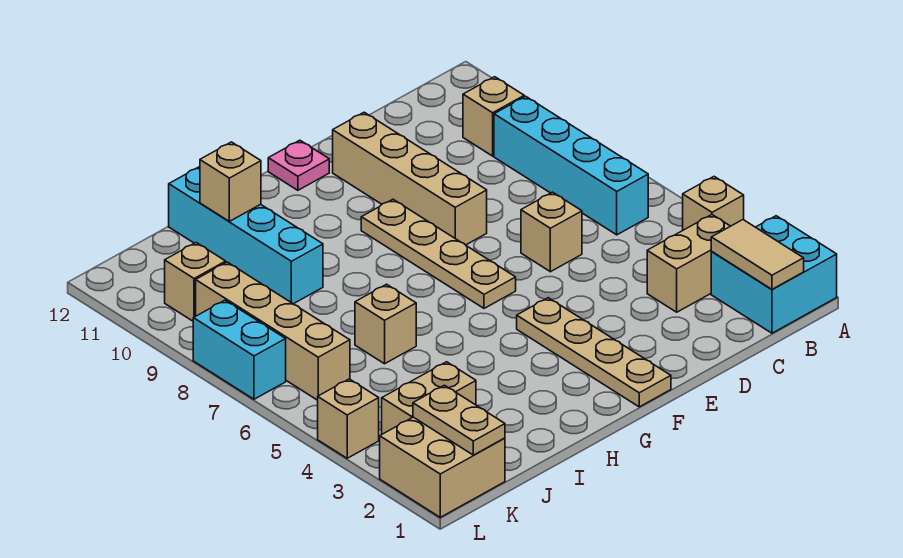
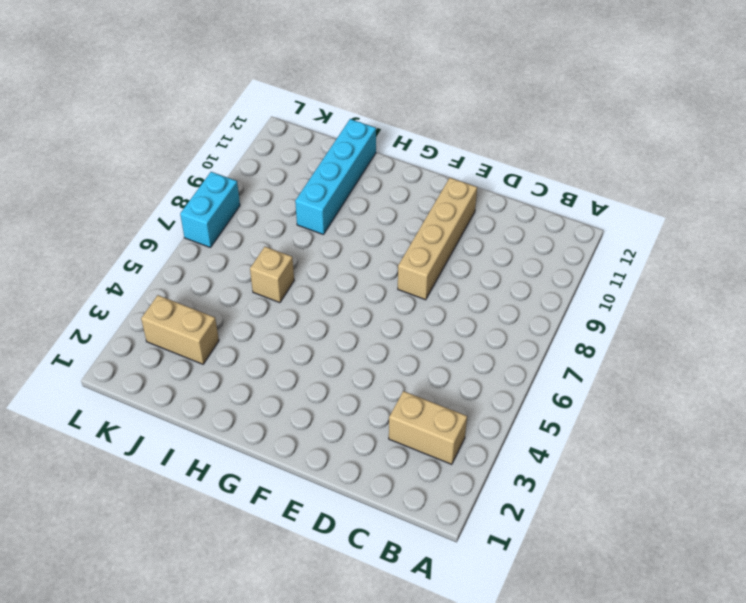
none -> cyan brick A1:B2 level 1
none -> tan brick A4 level 1
none -> cyan brick B6:B9 level 1

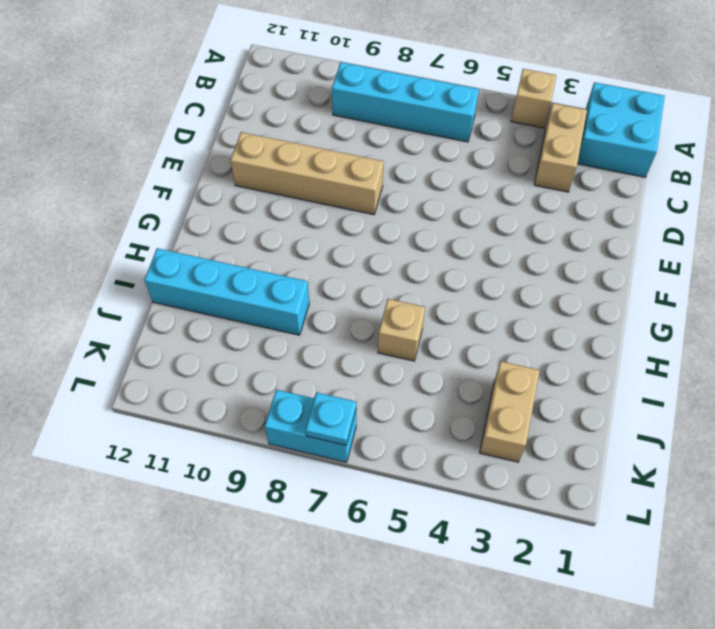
cyan plate L7 level 2 -> none
none -> tan brick B10 level 1
none -> tan brick D6 level 1
none -> tan plate F1:F4 level 1

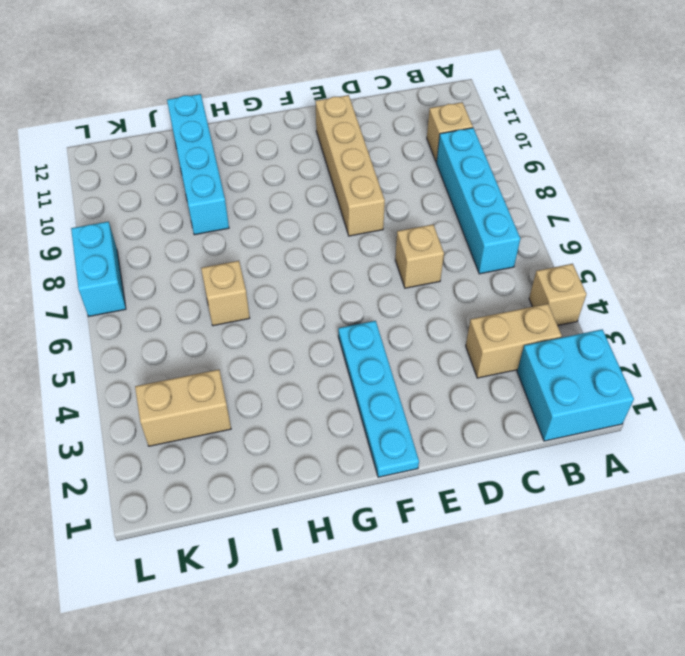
cyan plate F1:F4 level 1 -> tan plate F1:F4 level 1
none -> tan plate F6:F9 level 1
none -> pink plate F12 level 1
none -> tan brick K1:L2 level 1

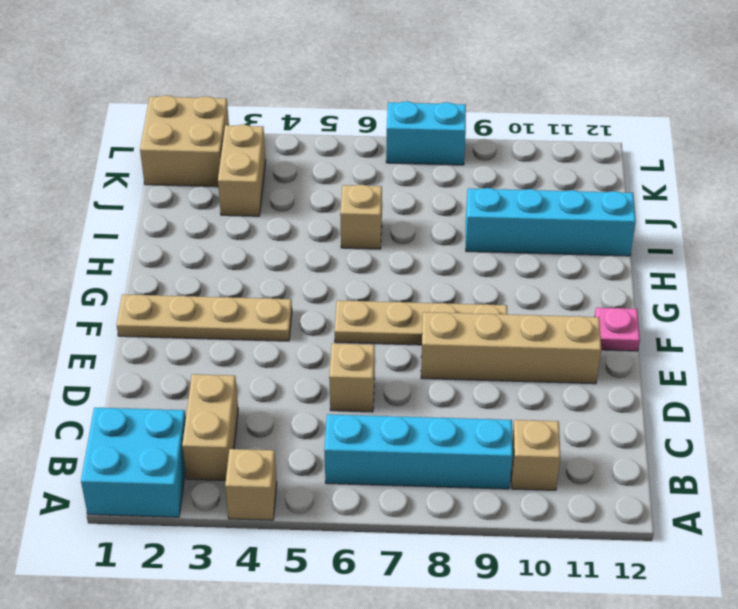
none -> tan brick K6:K9 level 1
none -> tan brick K10 level 1
none -> tan brick L4 level 1

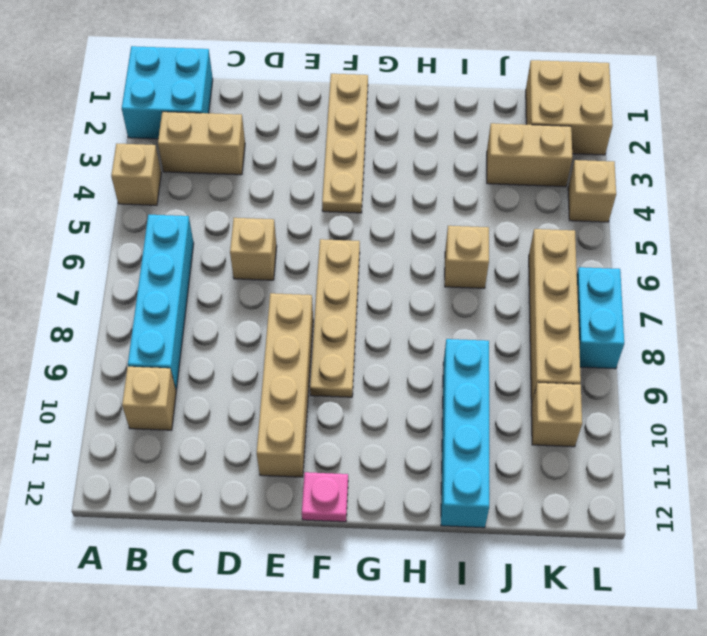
none -> tan tile B1:B2 level 2
none -> tan brick I11 level 2
none -> tan plate K1:K2 level 2

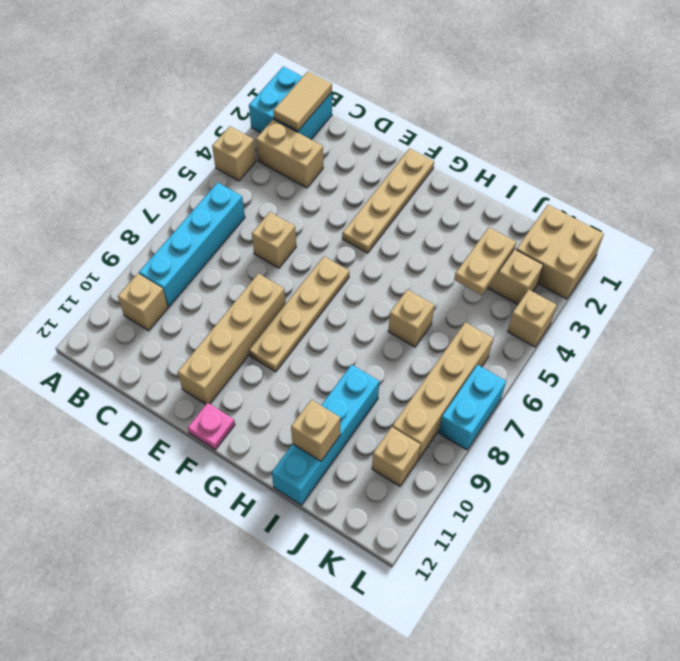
tan plate J3:J4 level 2 -> tan plate K1:K2 level 2

